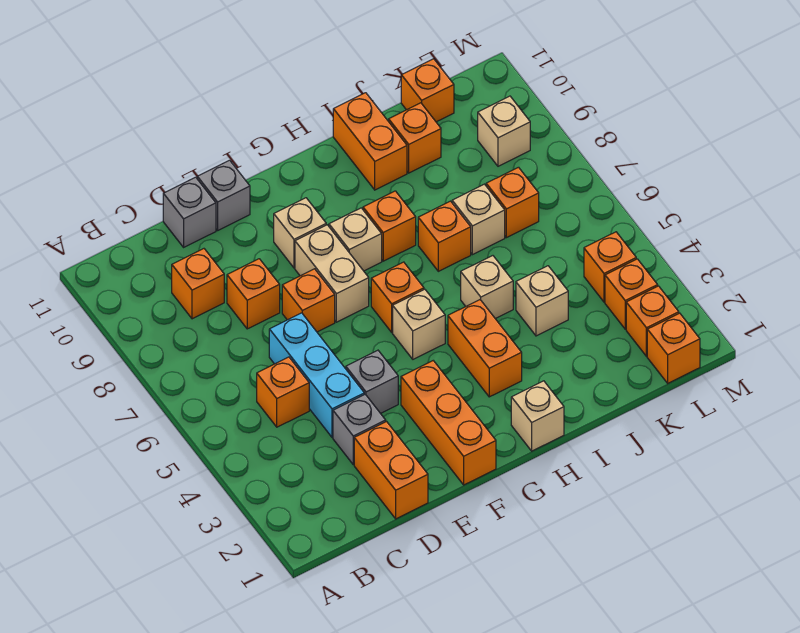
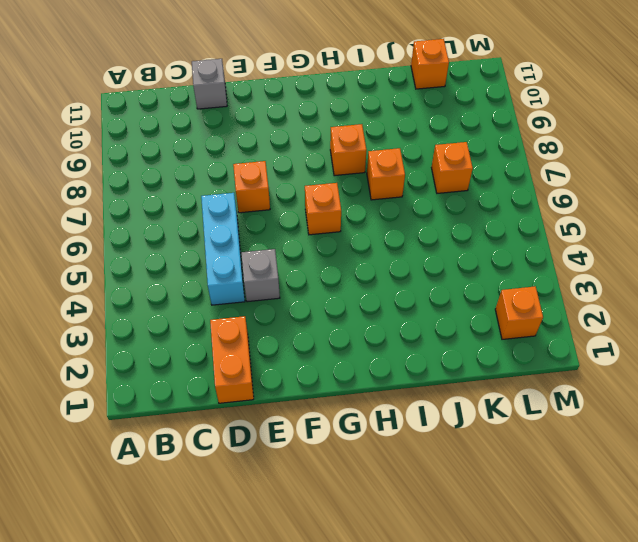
none -> orange brick C5 level 1
none -> orange brick C9 level 1
none -> grey brick D3 level 1
none -> orange brick D8 level 1

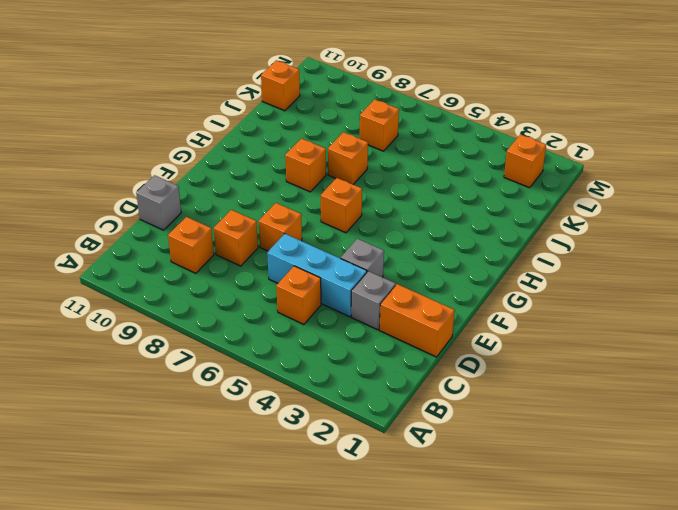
none -> grey brick E11 level 1
none -> orange brick F1:F3 level 1
none -> tan brick F7:F8 level 1
none -> tan brick F9 level 1

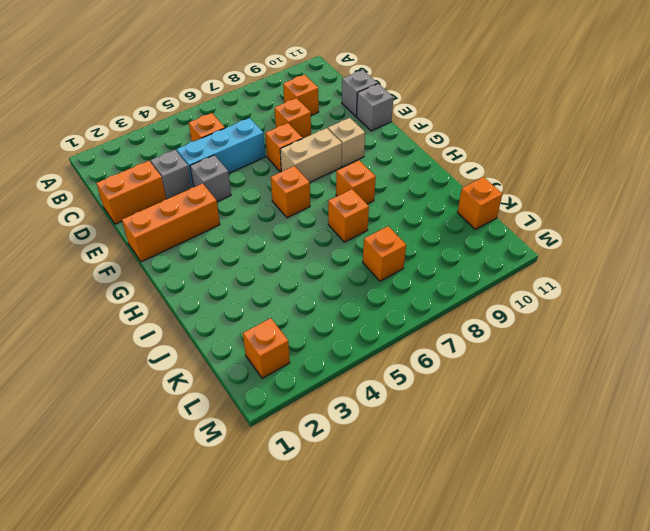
none -> tan brick G5 level 1
none -> tan brick G8 level 1
none -> tan brick H1 level 1
none -> orange brick H3:H4 level 1

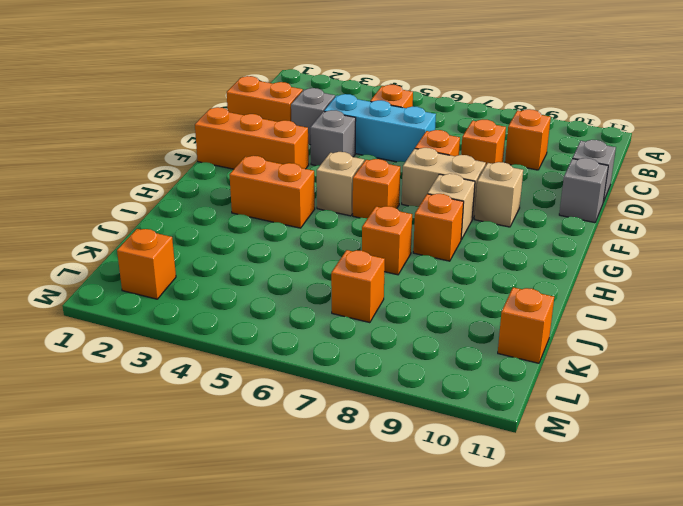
none -> tan brick H1 level 1
none -> tan brick I5 level 1
none -> orange brick I10:I11 level 1
none -> tan brick J4 level 1

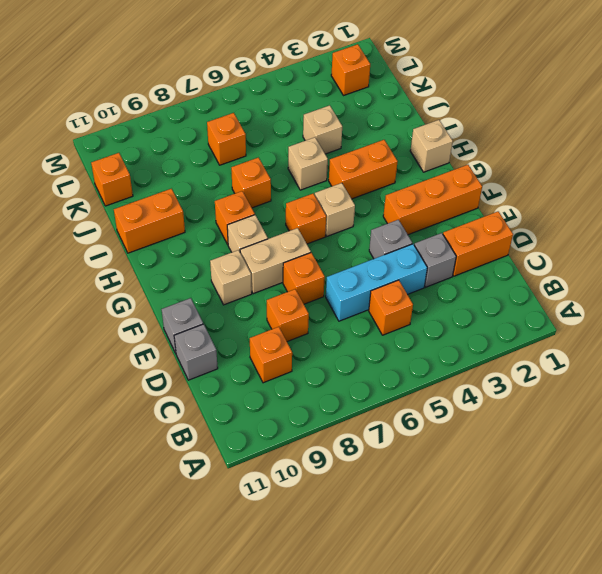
none -> tan brick J7 level 1
none -> orange brick J10 level 1
none -> orange brick L1 level 1
none -> orange brick L3 level 1

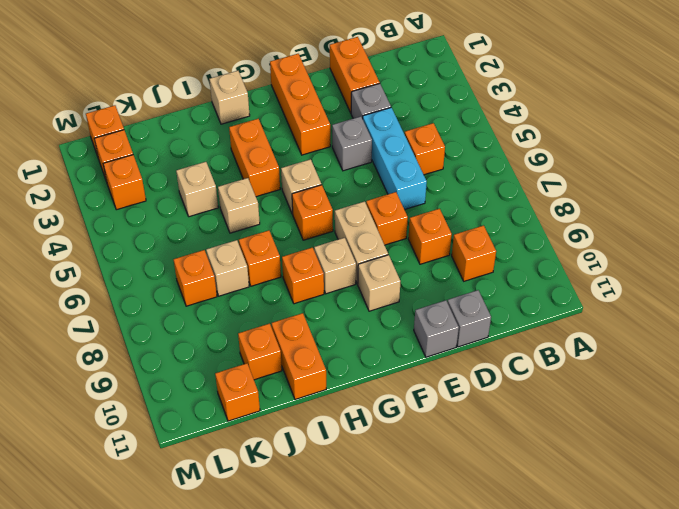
none -> orange brick L4 level 1
none -> tan brick L9 level 1

